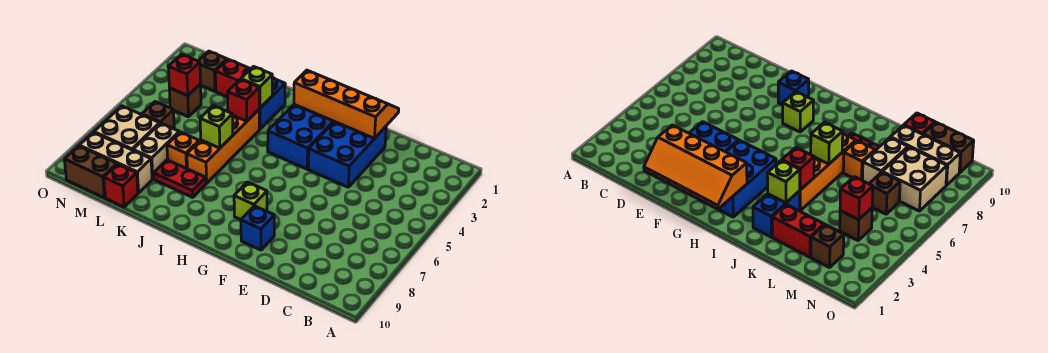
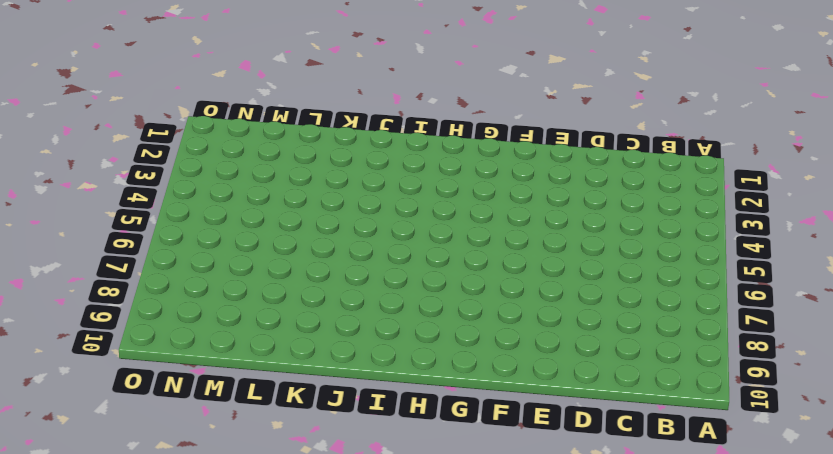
none -> blue brick E2:F4 level 1
none -> blue brick F9 level 1
none -> blue brick G2:H4 level 1

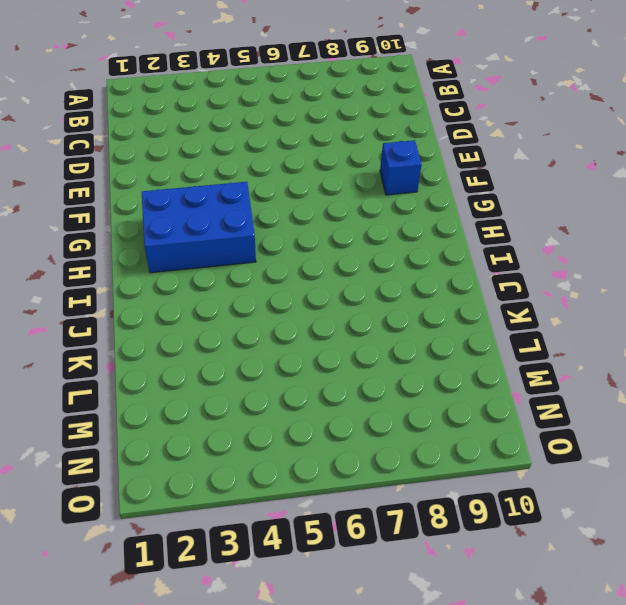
none -> blue brick E2:F4 level 1
none -> lime brick G8 level 1
none -> blue brick J2:J3 level 1

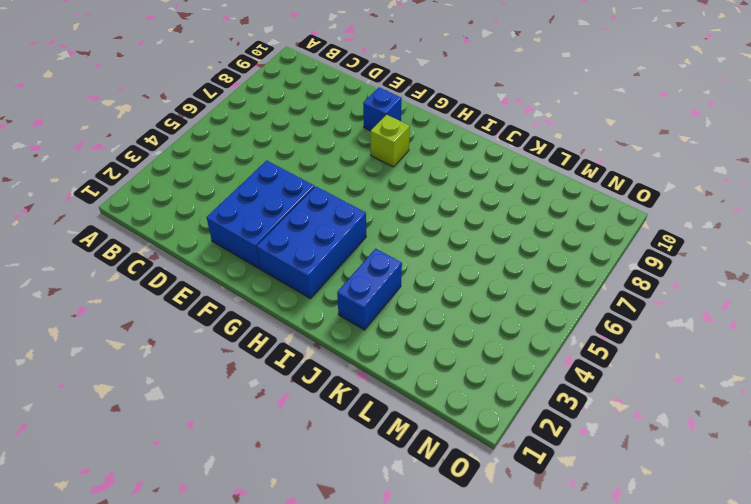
none -> orange brick J4:J7 level 1
none -> red plate J8:K8 level 1
none -> red brick K2:L2 level 1

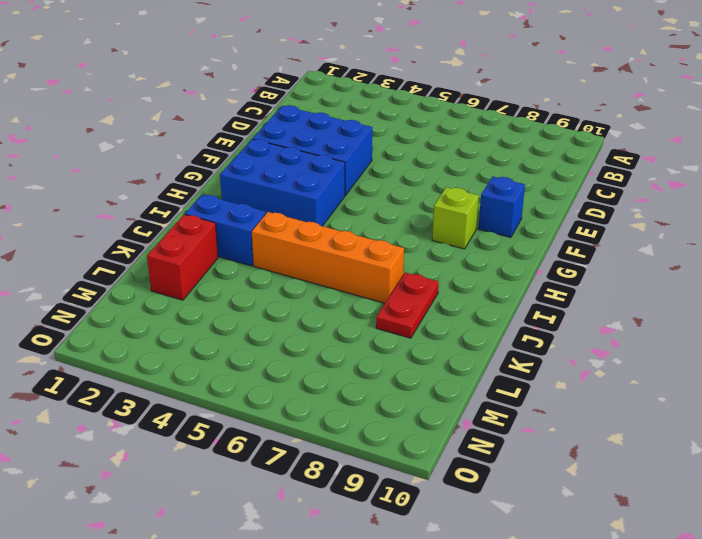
none -> orange brick K7 level 1
none -> tan brick L7:L8 level 1
none -> tan brick L9:N9 level 1

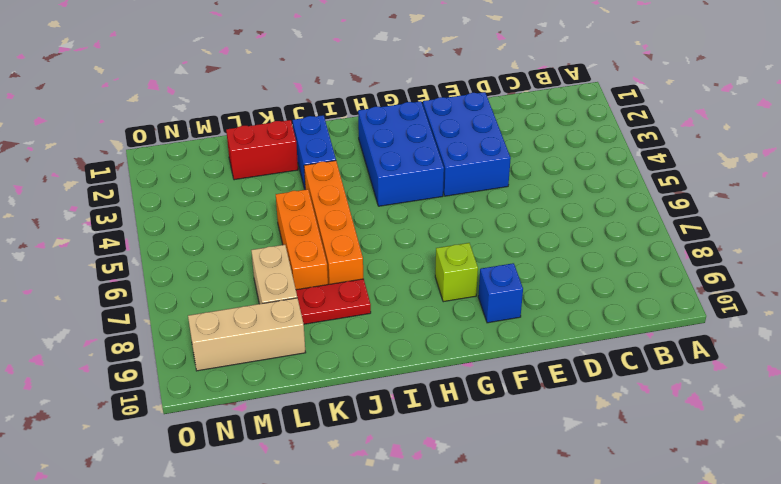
orange brick K5:K7 level 1 -> orange brick K7 level 1
none -> red brick L10 level 1
none -> brown brick M2 level 1
none -> brown brick M4 level 1

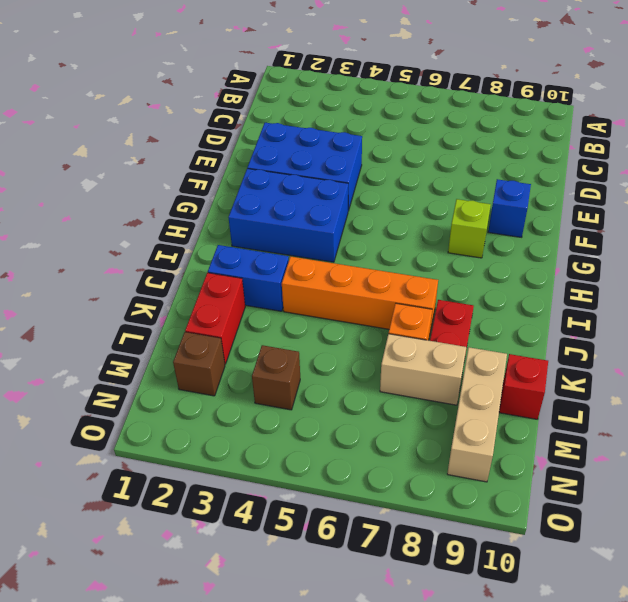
none -> brown brick M6 level 1
none -> tan brick M7:N8 level 1
none -> brown brick M10:N10 level 1

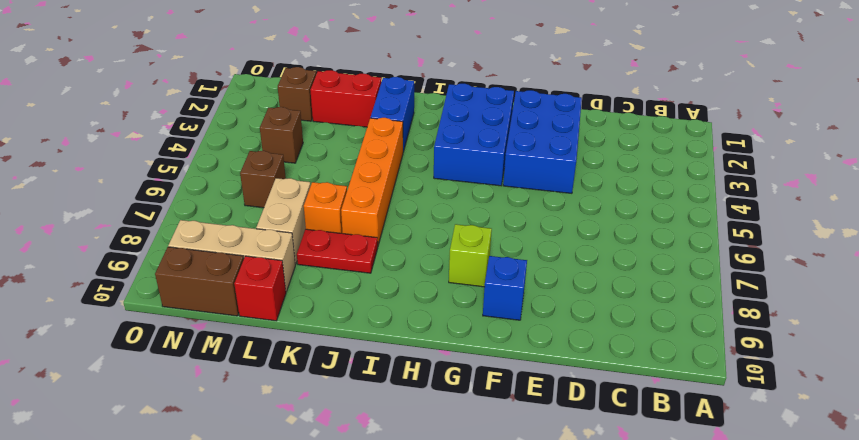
none -> tan brick M7:N8 level 1
none -> orange slope E1:H2 level 2 top 2
none -> lime brick J3 level 2

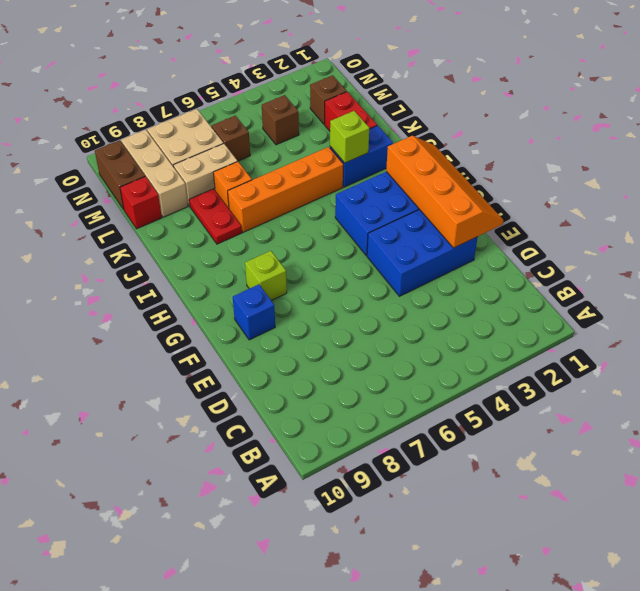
none -> red brick J4 level 2
none -> lime brick J6 level 2
none -> red brick M4 level 2

